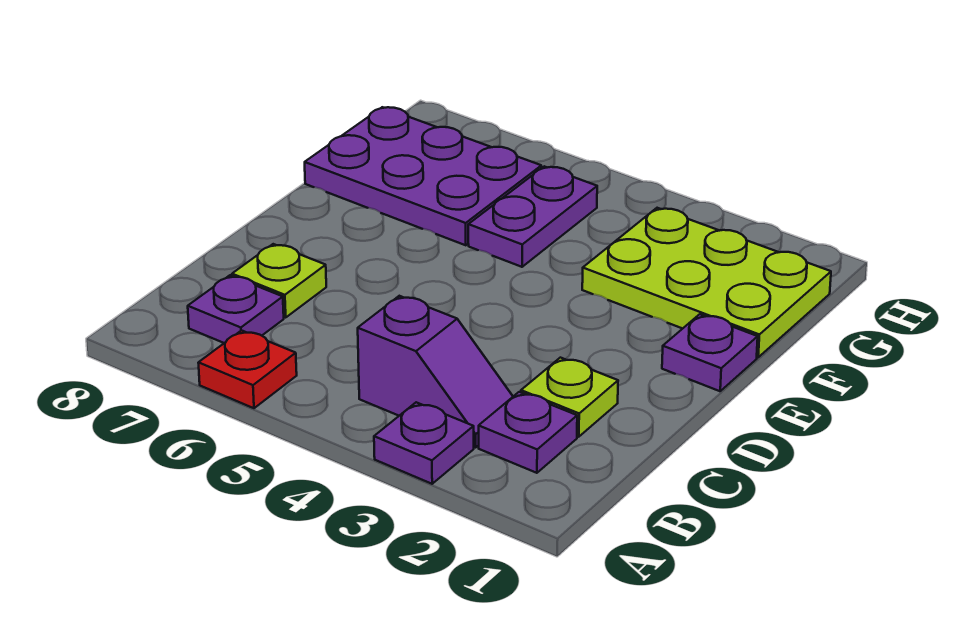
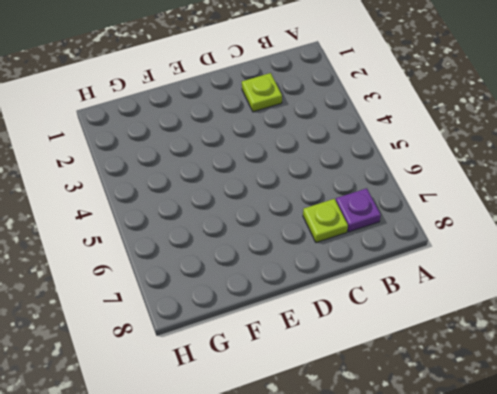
none -> purple plate A3 level 1
none -> red plate A6 level 1

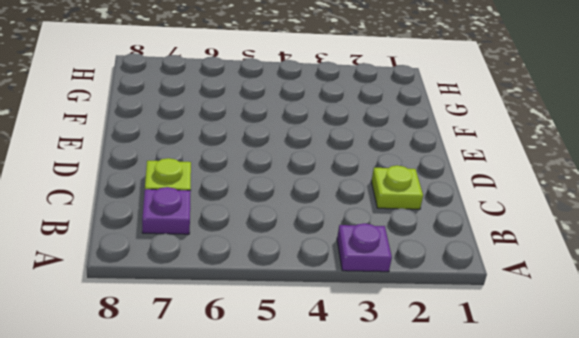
none -> red plate A6 level 1
none -> purple plate B2 level 1

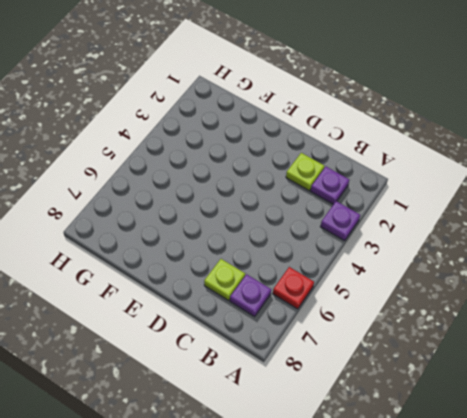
none -> purple slope B3:B4 level 1 top 4
none -> purple plate E1 level 1

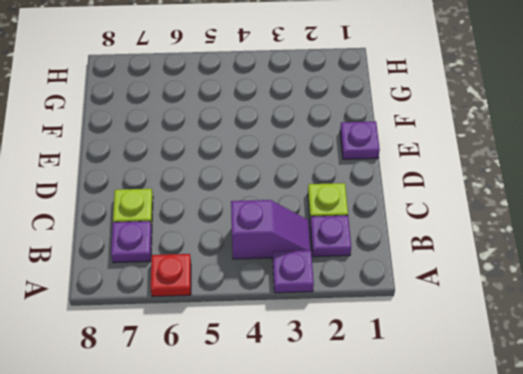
none -> lime plate F1:G3 level 1
none -> purple plate F5:G5 level 1

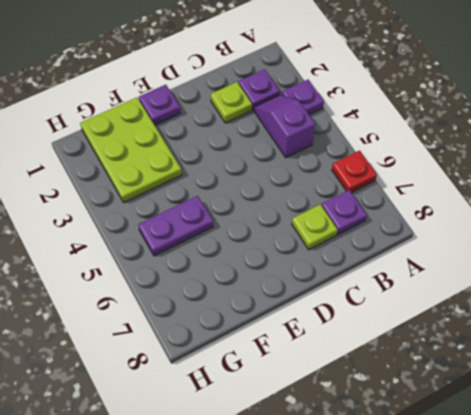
none -> purple plate F6:G8 level 1

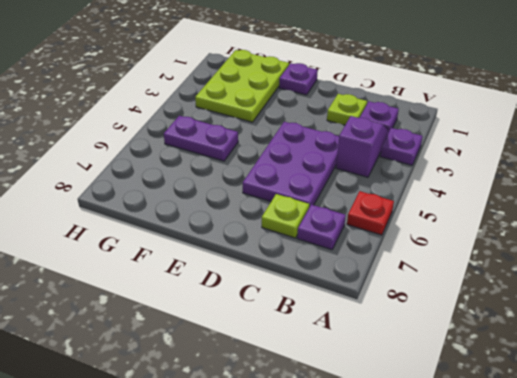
purple plate C4:D6 level 1 -> purple plate F6:G8 level 1

